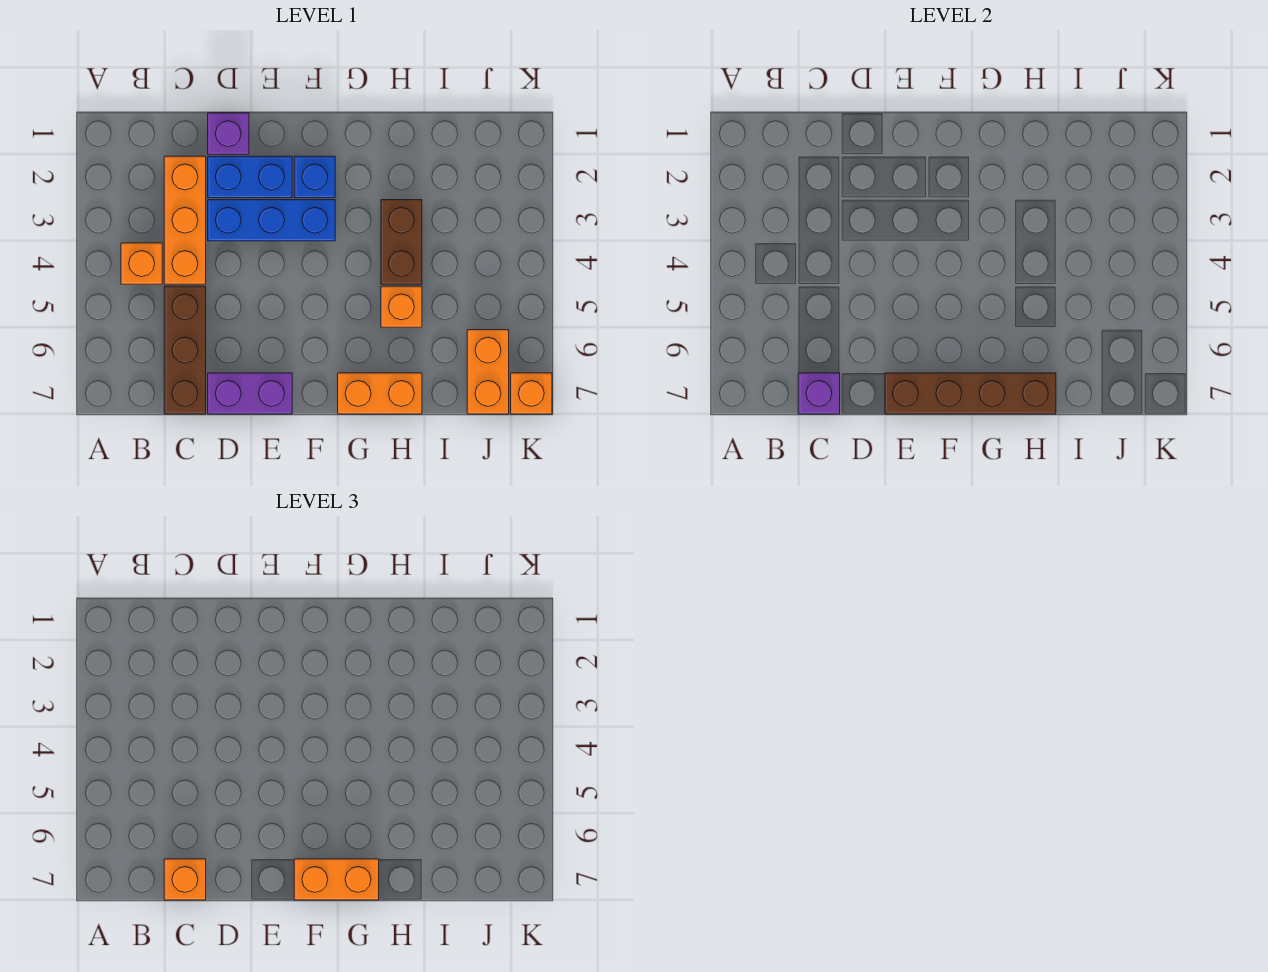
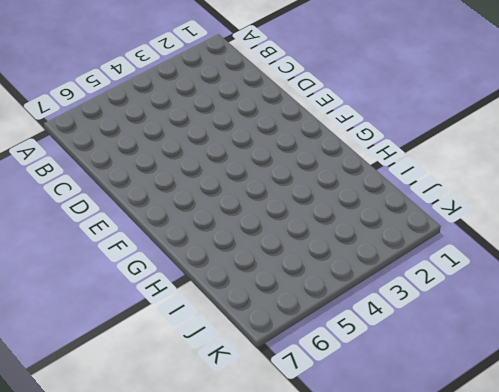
none -> orange brick B4 level 1
none -> orange brick C2:C4 level 1
none -> brown brick C5:C7 level 1

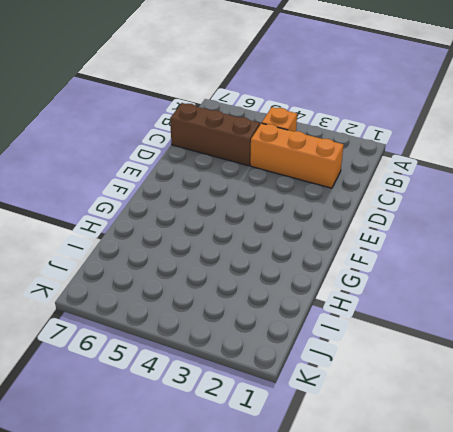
none -> purple brick D1 level 1
none -> blue brick D2:E2 level 1
none -> blue brick D3:F3 level 1

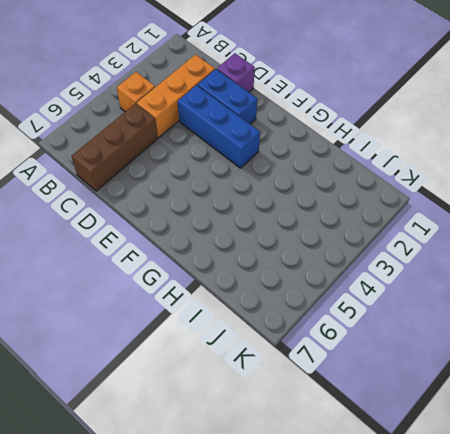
none -> purple brick D7:E7 level 1
none -> blue brick F2 level 1
none -> orange brick G7:H7 level 1

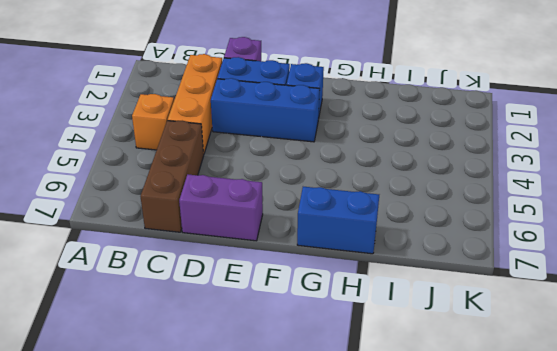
blue brick G7:H7 level 1 -> orange brick G7:H7 level 1
none -> brown brick H3:H4 level 1
none -> orange brick H5 level 1
none -> orange brick J6:J7 level 1

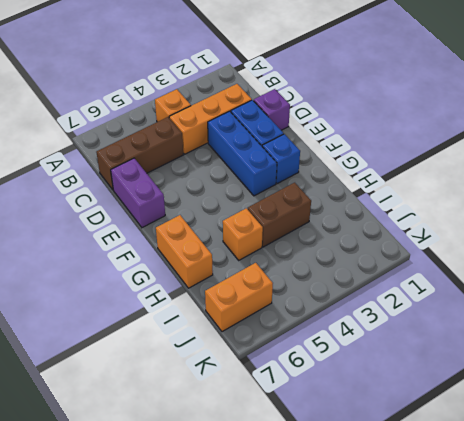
none -> orange brick K7 level 1
none -> purple brick C7 level 2
none -> brown brick E7:H7 level 2

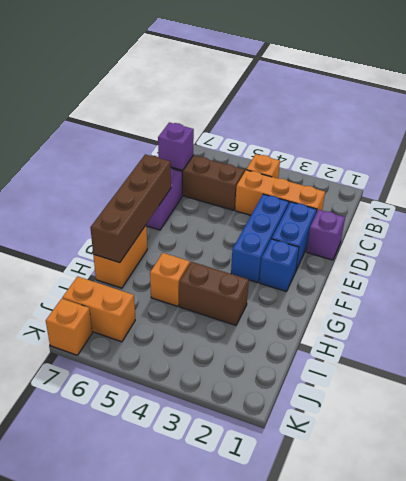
none -> orange brick C7 level 3
none -> orange brick F7:G7 level 3

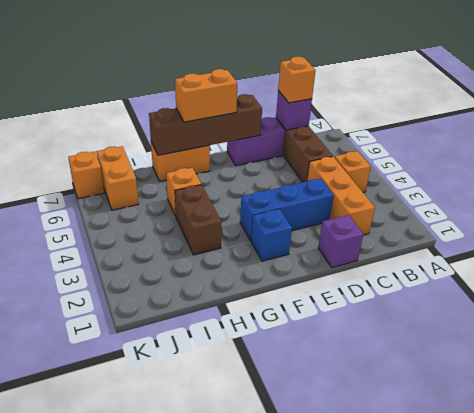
none -> blue brick D2:E2 level 1

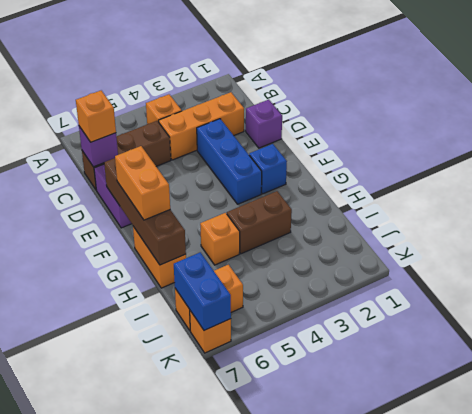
blue brick J7:K7 level 2 -> blue brick D2:E2 level 1

